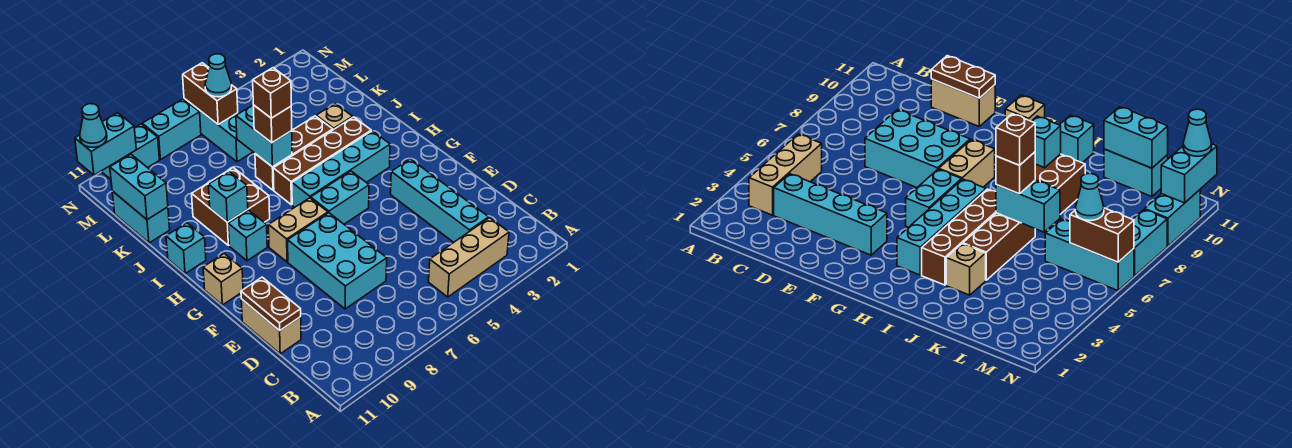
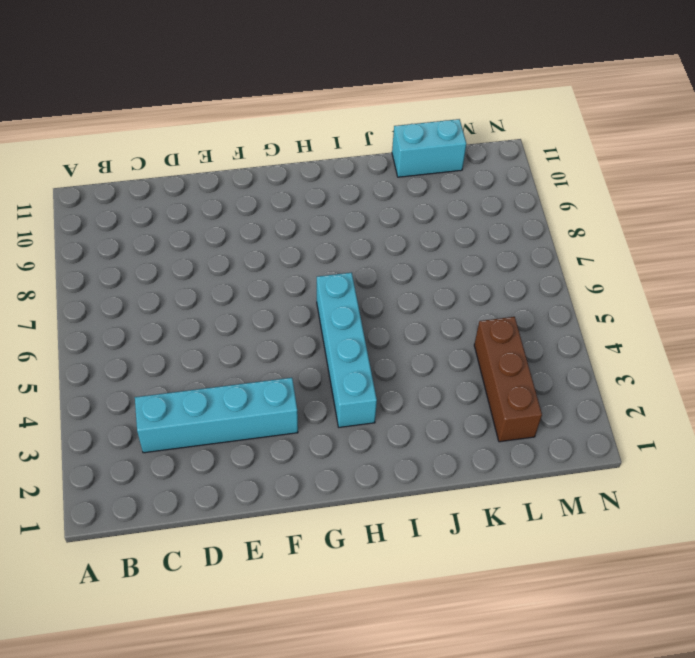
brown brick L2:L4 level 1 -> brown brick J4:J6 level 1
none -> tan brick B3:B5 level 1
none -> cyan brick D7:F8 level 1
none -> tan brick D11:E11 level 1

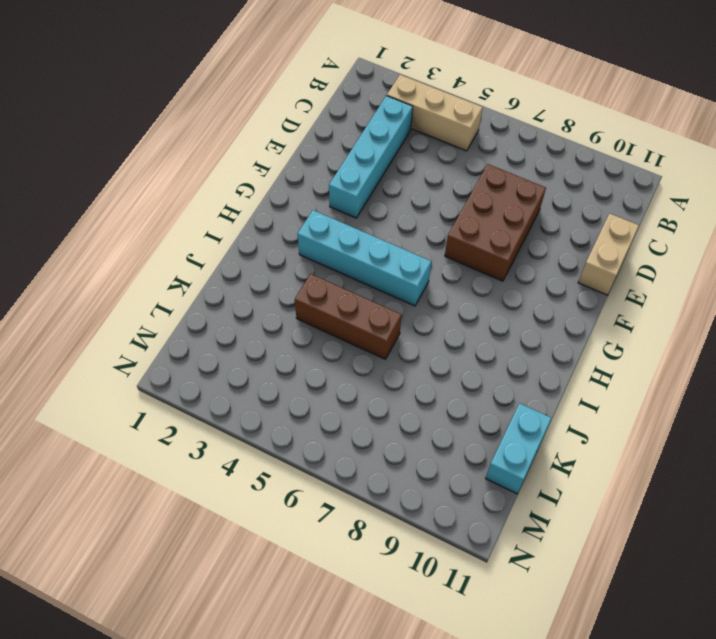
brown brick D7:F8 level 1 -> cyan brick D7:F8 level 1
none -> cyan brick G5:G6 level 1
none -> tan brick G7:G8 level 1
none -> tan brick G11 level 1

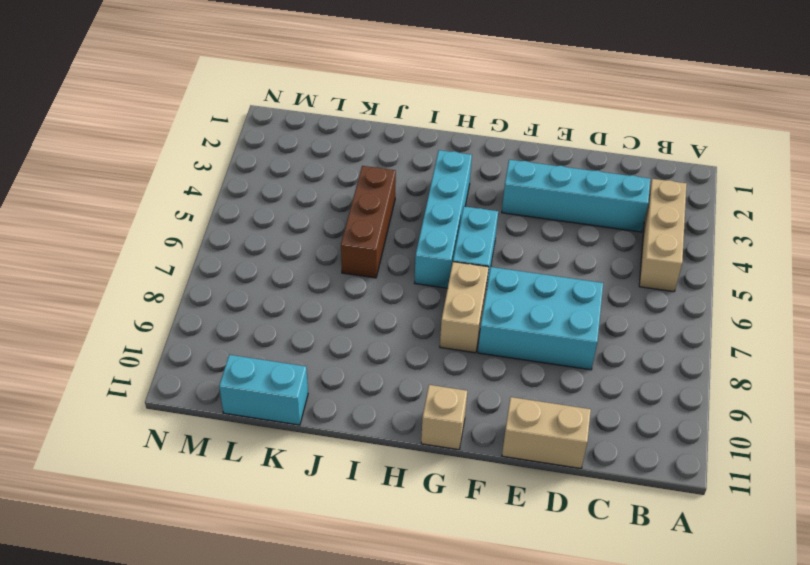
none -> cyan brick H9 level 1
none -> brown brick I3:I6 level 1
none -> brown brick I8:J9 level 1

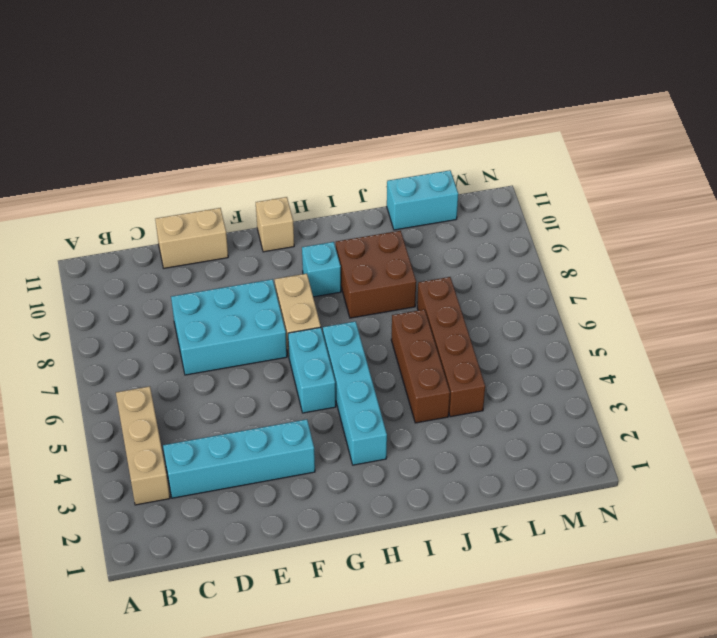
brown brick K4:K7 level 1 -> brown brick I3:I6 level 1
none -> cyan brick I11 level 1
none -> tan brick J3 level 1
none -> cyan brick L6:N6 level 1

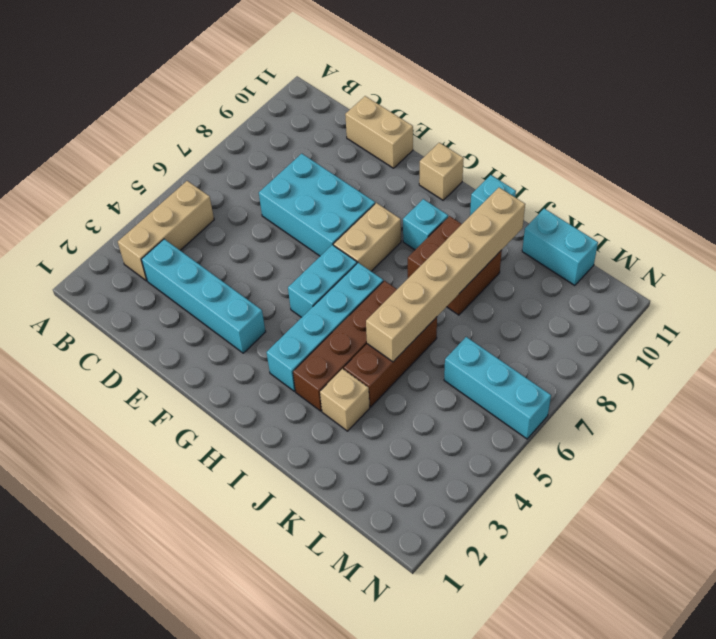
tan brick J5:J10 level 2 -> cyan brick J6:K6 level 2
none -> cyan brick N7:N8 level 1
none -> cyan brick N9:N10 level 1
none -> brown plate D11:E11 level 2

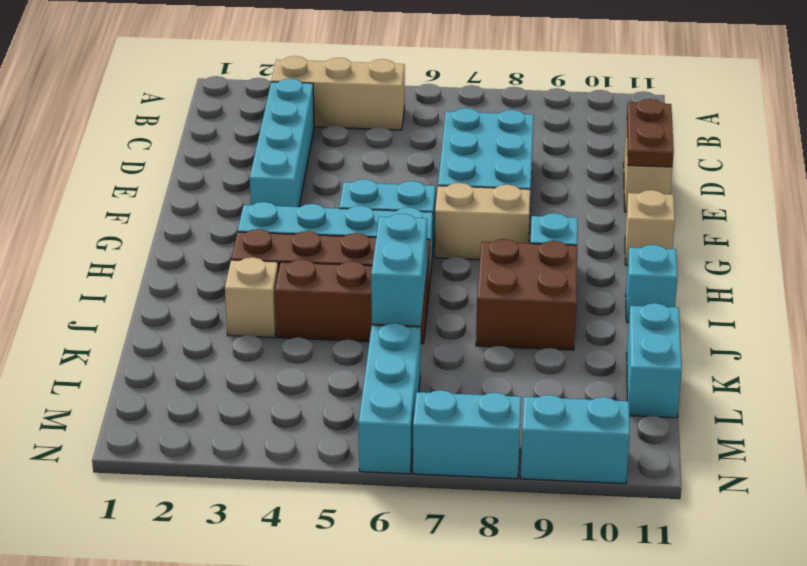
none -> cyan brick I9 level 2
none -> cyan brick K11:L11 level 2
none -> brown brick M6:N6 level 2

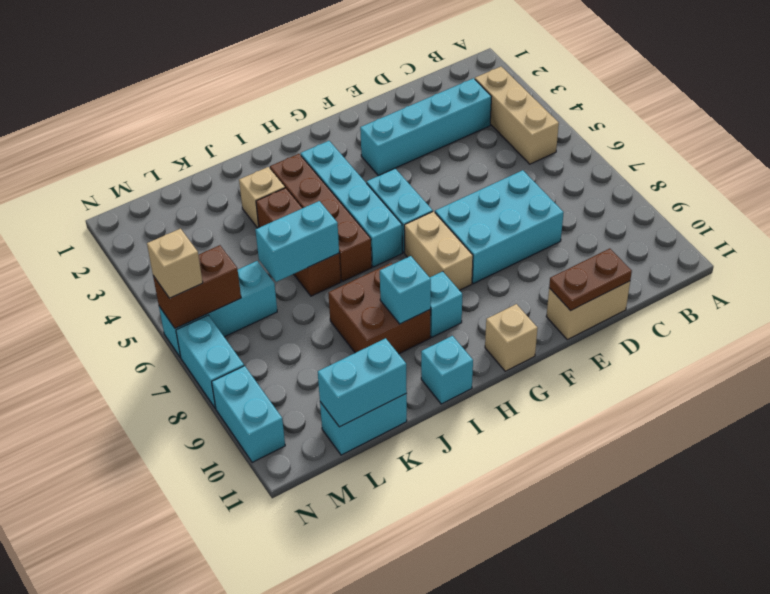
tan brick N6 level 3 -> none
none -> cyan brick N10:N11 level 2
none -> brown brick J6 level 3
none -> cyan cone M6 level 3

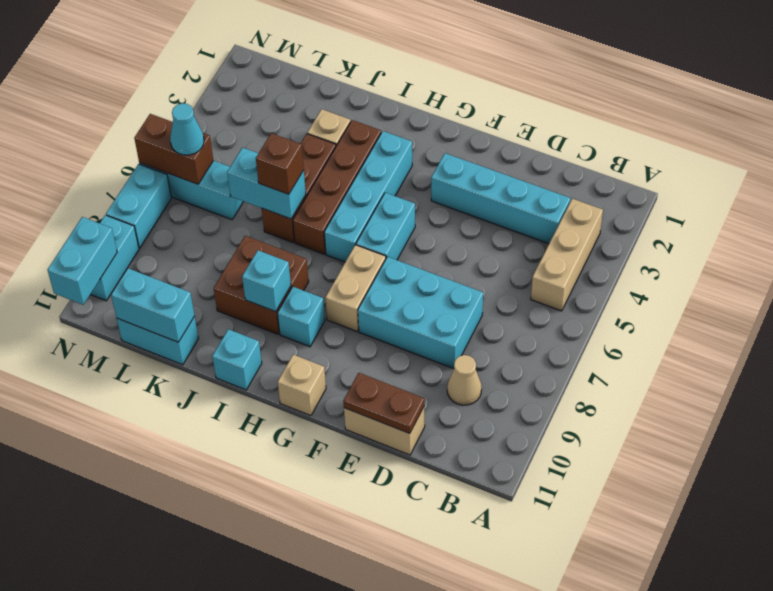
tan cone C9 level 1 -> none
none -> cyan cone N11 level 3
none -> brown brick J6 level 4

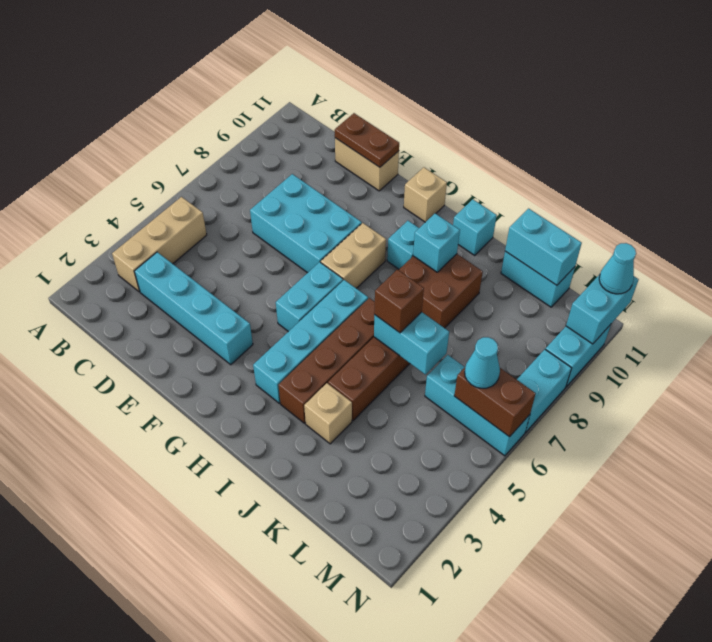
none -> brown brick J6 level 4

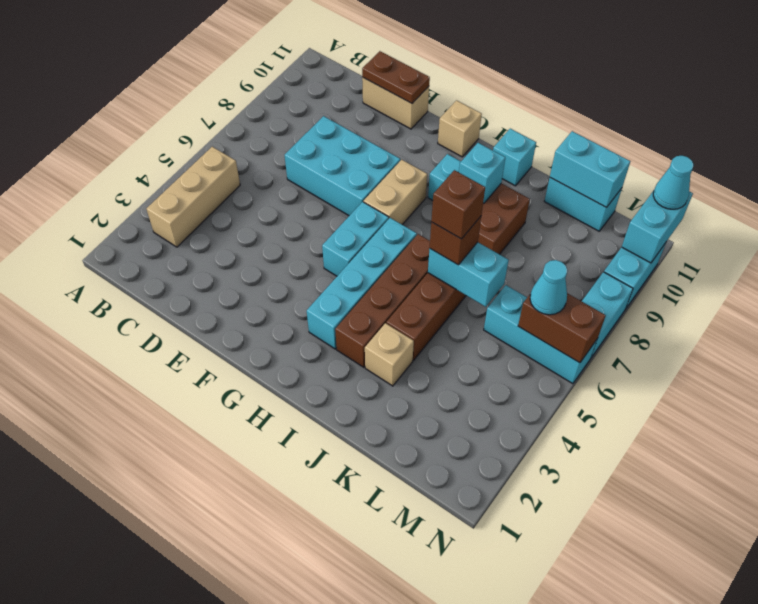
none -> cyan brick C3:F3 level 1

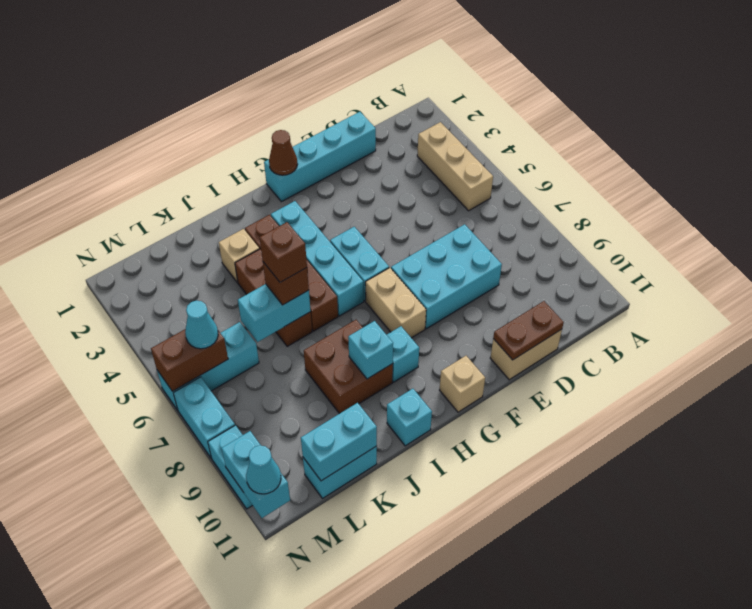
cyan brick D1:G1 level 1 -> cyan brick C3:F3 level 1
brown cone G1 level 2 -> none

